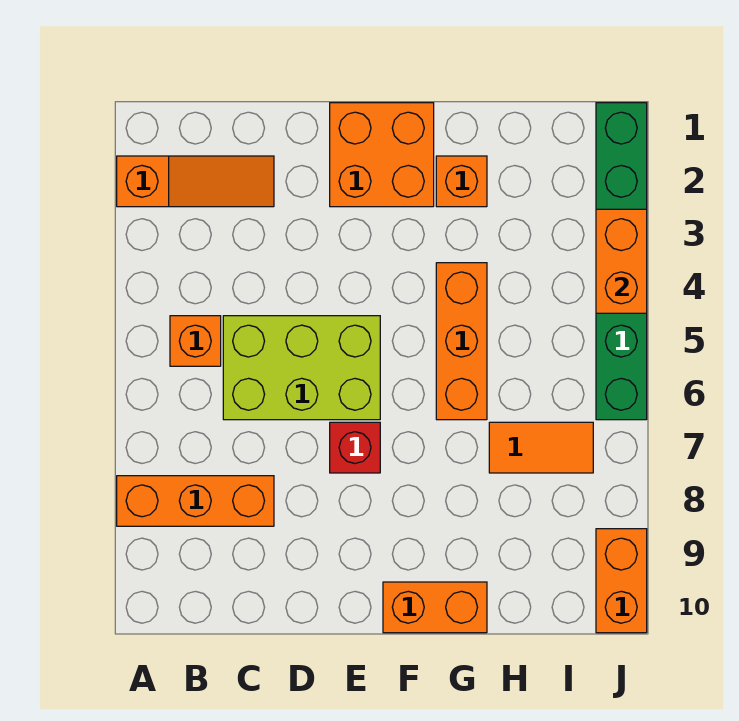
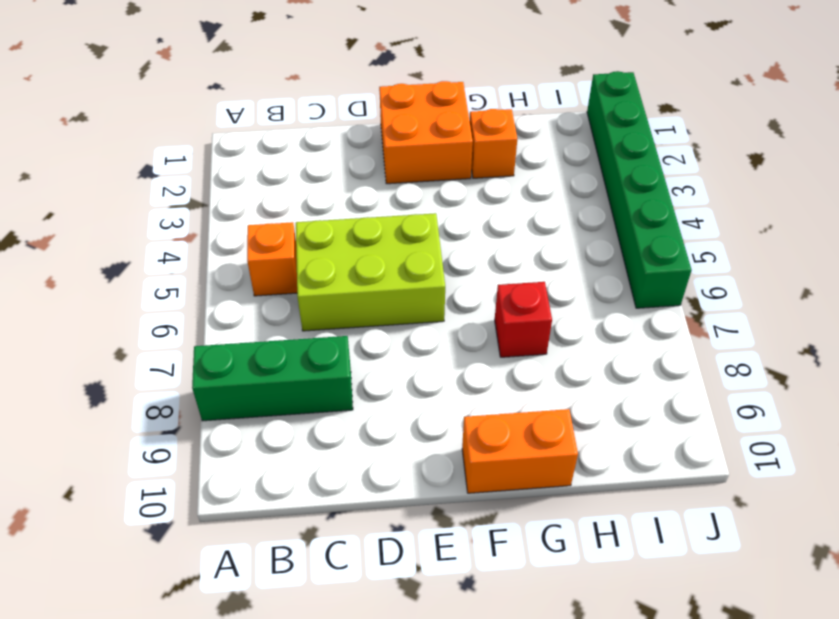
green brick A8:C8 level 1 -> orange brick A8:C8 level 1
red brick G7 level 1 -> red brick E7 level 1
none -> orange slope A2:C2 level 1 top A
none -> orange brick G4:G6 level 1
none -> orange tile H7:I7 level 1

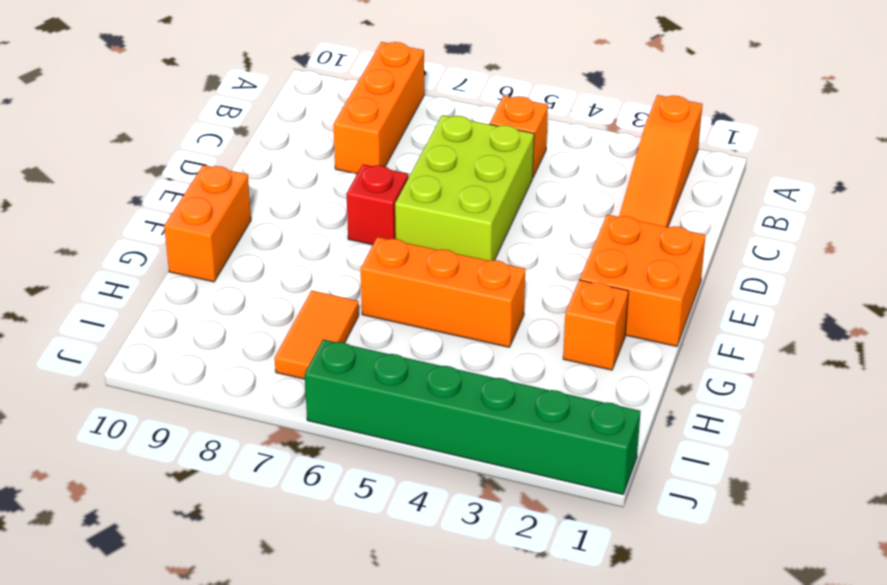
none -> orange brick J9:J10 level 1
none -> orange brick J3:J4 level 2

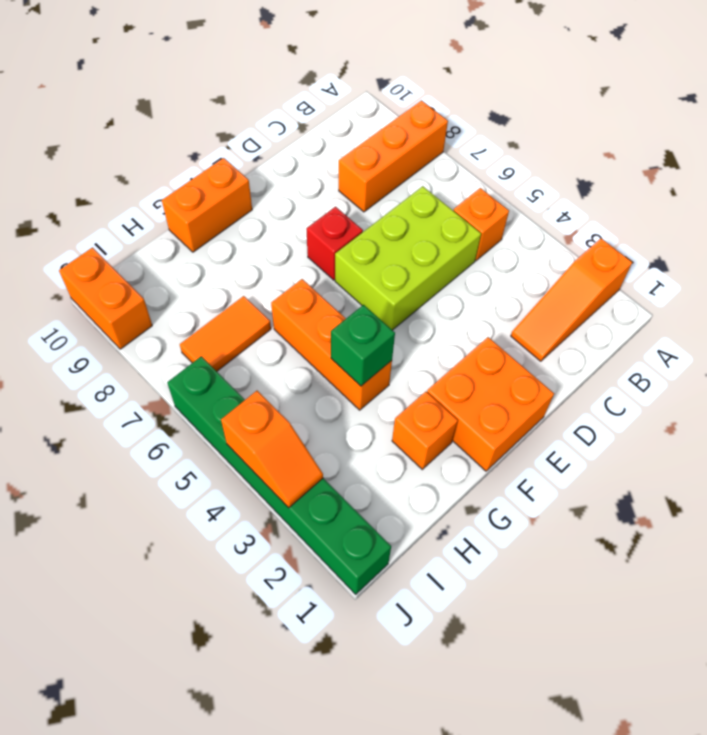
green brick G4 level 2 -> none
orange slope J3:J4 level 2 top 4 -> orange brick J3:J4 level 2

